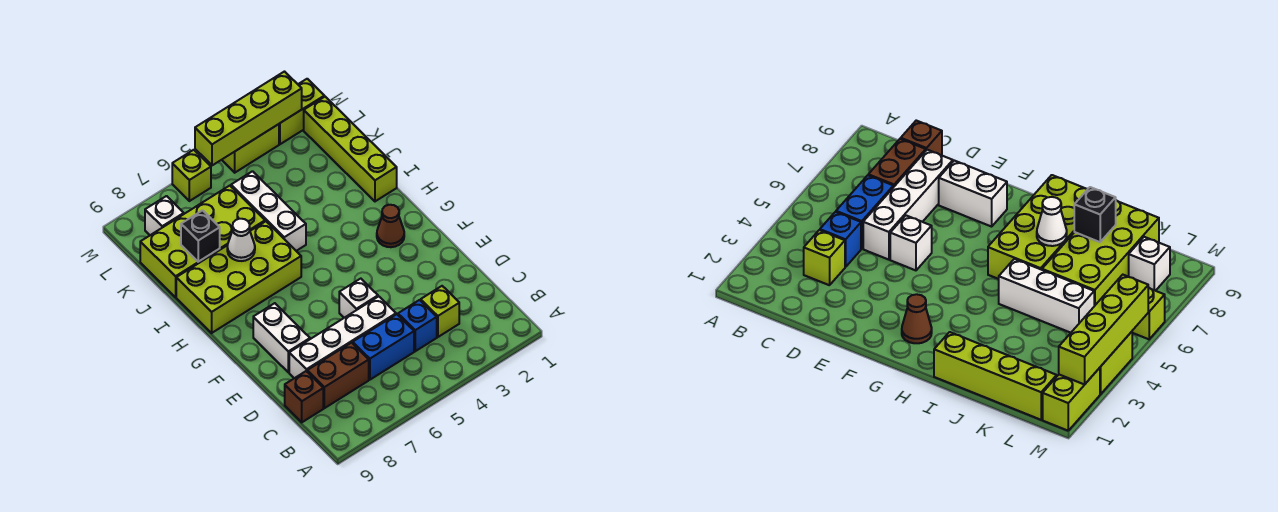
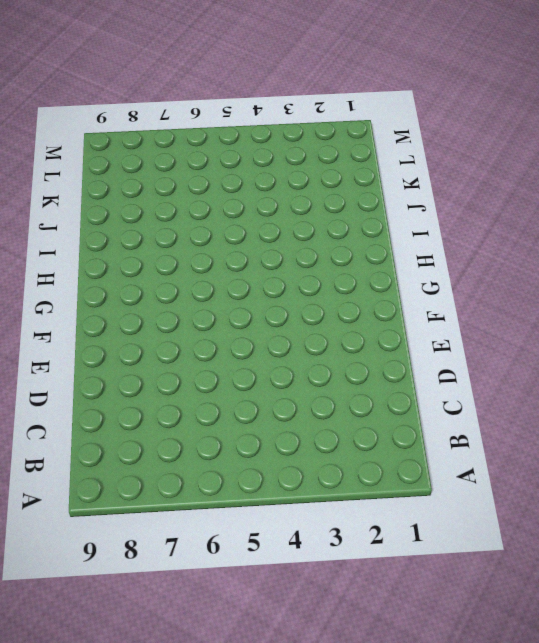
none -> lime brick C3 level 1
none -> blue brick C4 level 1
none -> blue brick C5:C6 level 1

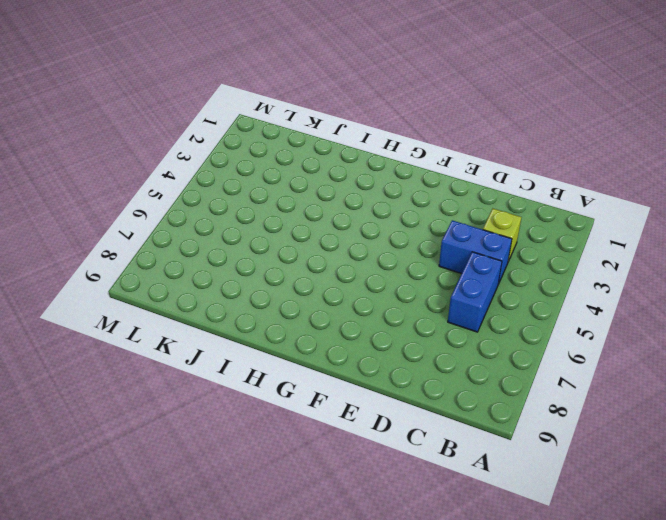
blue brick C4:D4 level 1 -> blue brick C4 level 1
none -> brown brick C7:C8 level 1
none -> brown brick C9 level 1
none -> white brick D5:D8 level 1

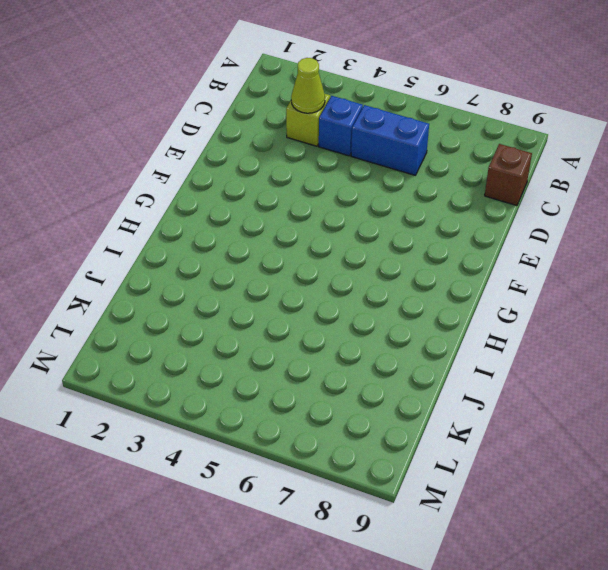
lime cone C3 level 2 -> none
none -> brown brick C7:C8 level 1
none -> white brick D5:D8 level 1
none -> white brick E5 level 1

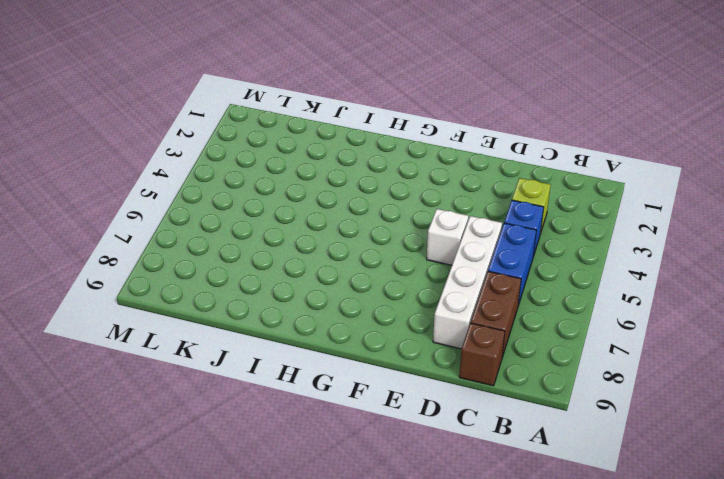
none -> white brick E8:F8 level 1
none -> brown cone G2 level 1
none -> lime brick H6:I9 level 1

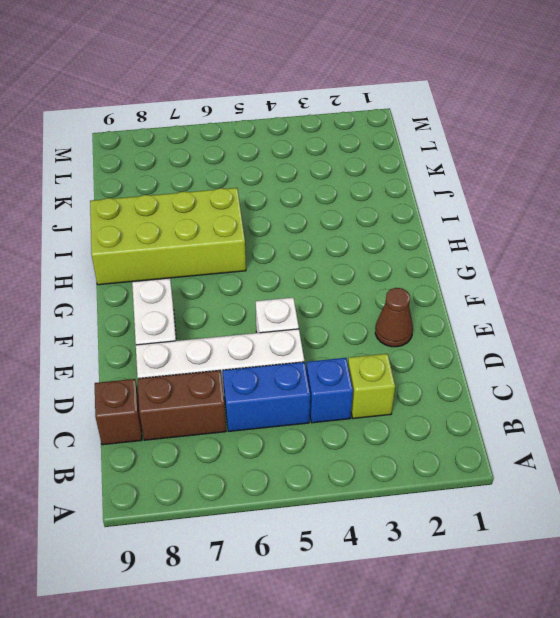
brown cone E2 level 1 -> brown cone G2 level 1
none -> lime brick I1:L1 level 1
none -> white brick I5:K5 level 1
none -> lime brick J6:K9 level 1

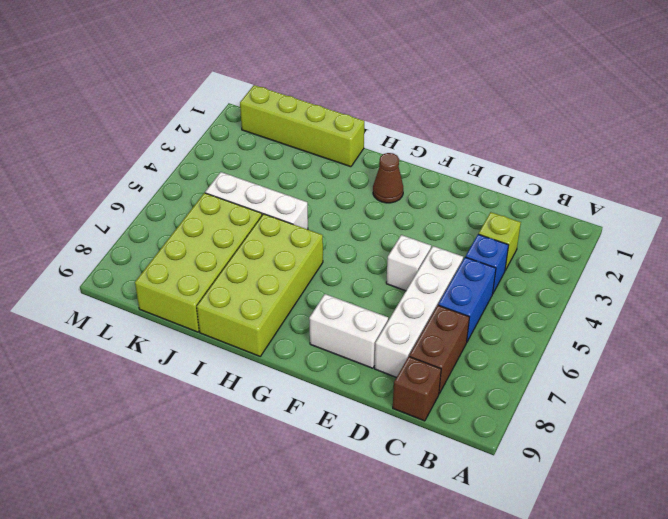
none -> white brick L8 level 1
none -> lime brick M1:M2 level 1
none -> lime brick M3:M4 level 1

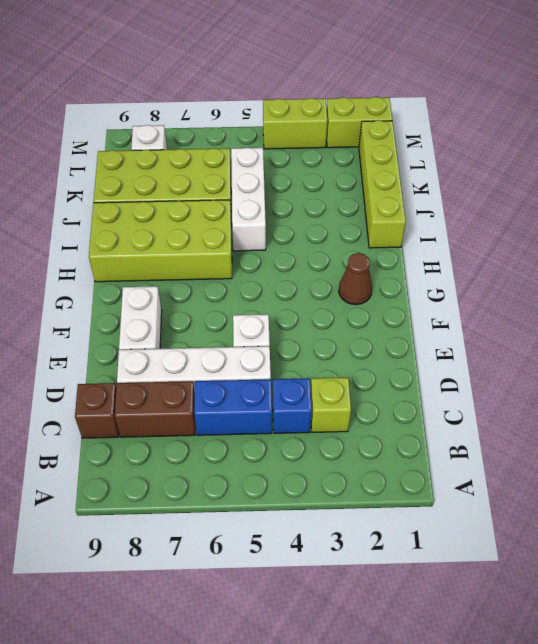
none -> lime brick M6 level 1
none -> white cone I7 level 2
none -> black brick J8 level 2

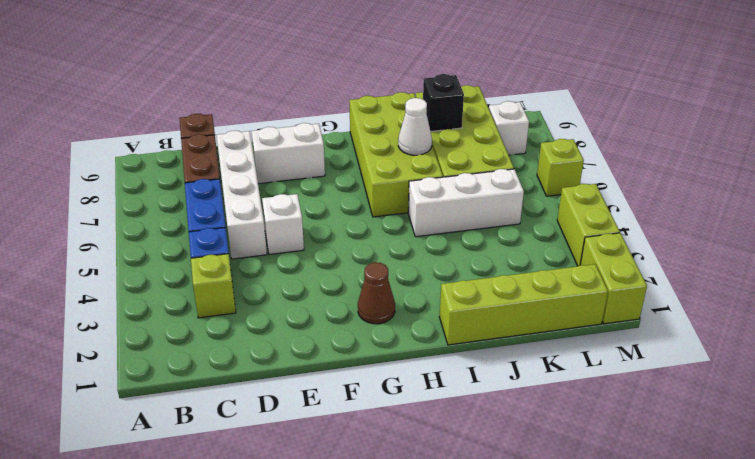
none -> lime brick M2:M5 level 2

